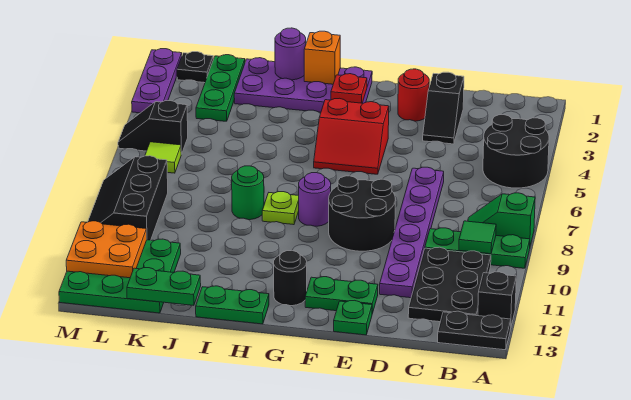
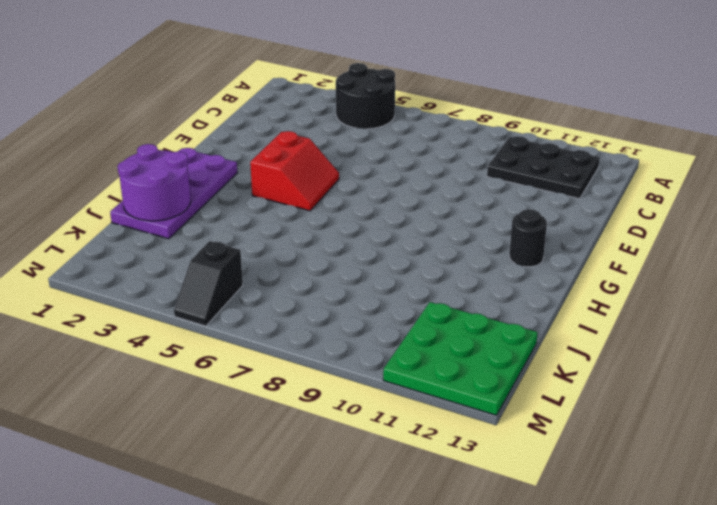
purple round brick I1:J2 level 2 -> purple round brick I1 level 2
none -> green slope A8:B8 level 1 top A
none -> green plate A9:C9 level 1
none -> black brick A12 level 1
none -> black plate A13:B13 level 1

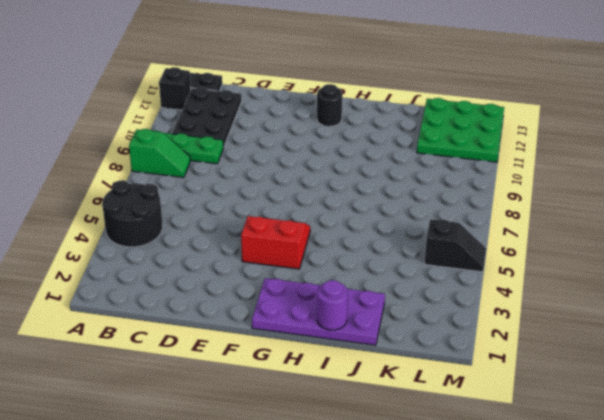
none -> black slope D2:D3 level 1 top 2
none -> purple plate D6:D11 level 1
none -> red round brick E2 level 1
none -> black round brick E8:F9 level 1

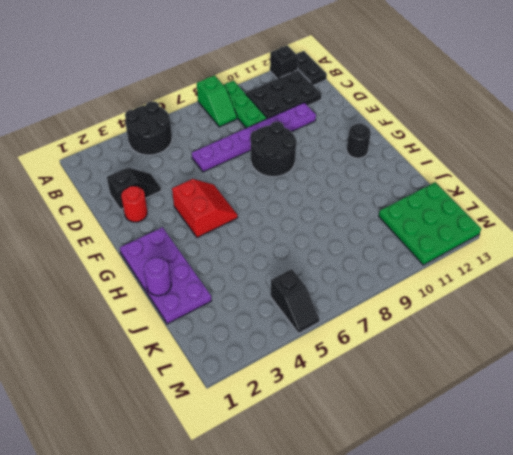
none -> green plate E12:F12 level 1
none -> green plate E13 level 1
none -> purple round brick G8 level 1
none -> lime plate H8 level 1

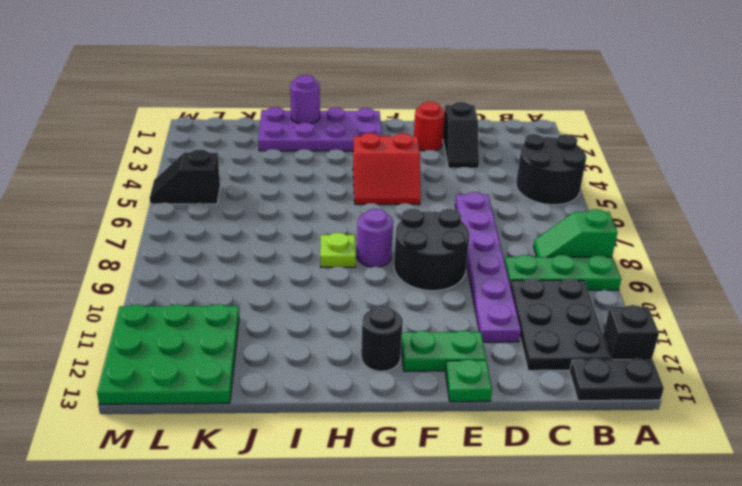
none -> green plate H13:I13 level 1
none -> green round brick I8 level 1
none -> green plate K1:K3 level 1
none -> black plate L1 level 1

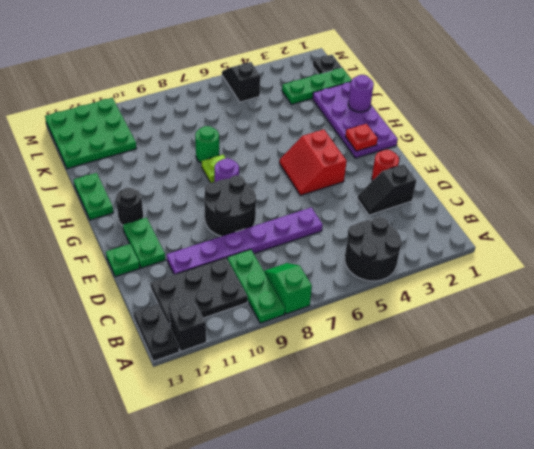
none -> lime tile L6 level 1
none -> black slope L8:M10 level 1 top L
none -> purple plate M1:M3 level 1
none -> green tile B9 level 2

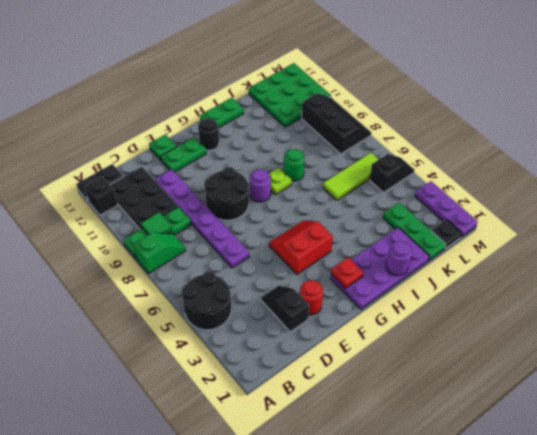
lime tile J6:L6 level 1 -> lime tile L6 level 1
none -> orange brick H1 level 2
none -> green plate J13:K13 level 2
none -> orange plate L11:M12 level 2

